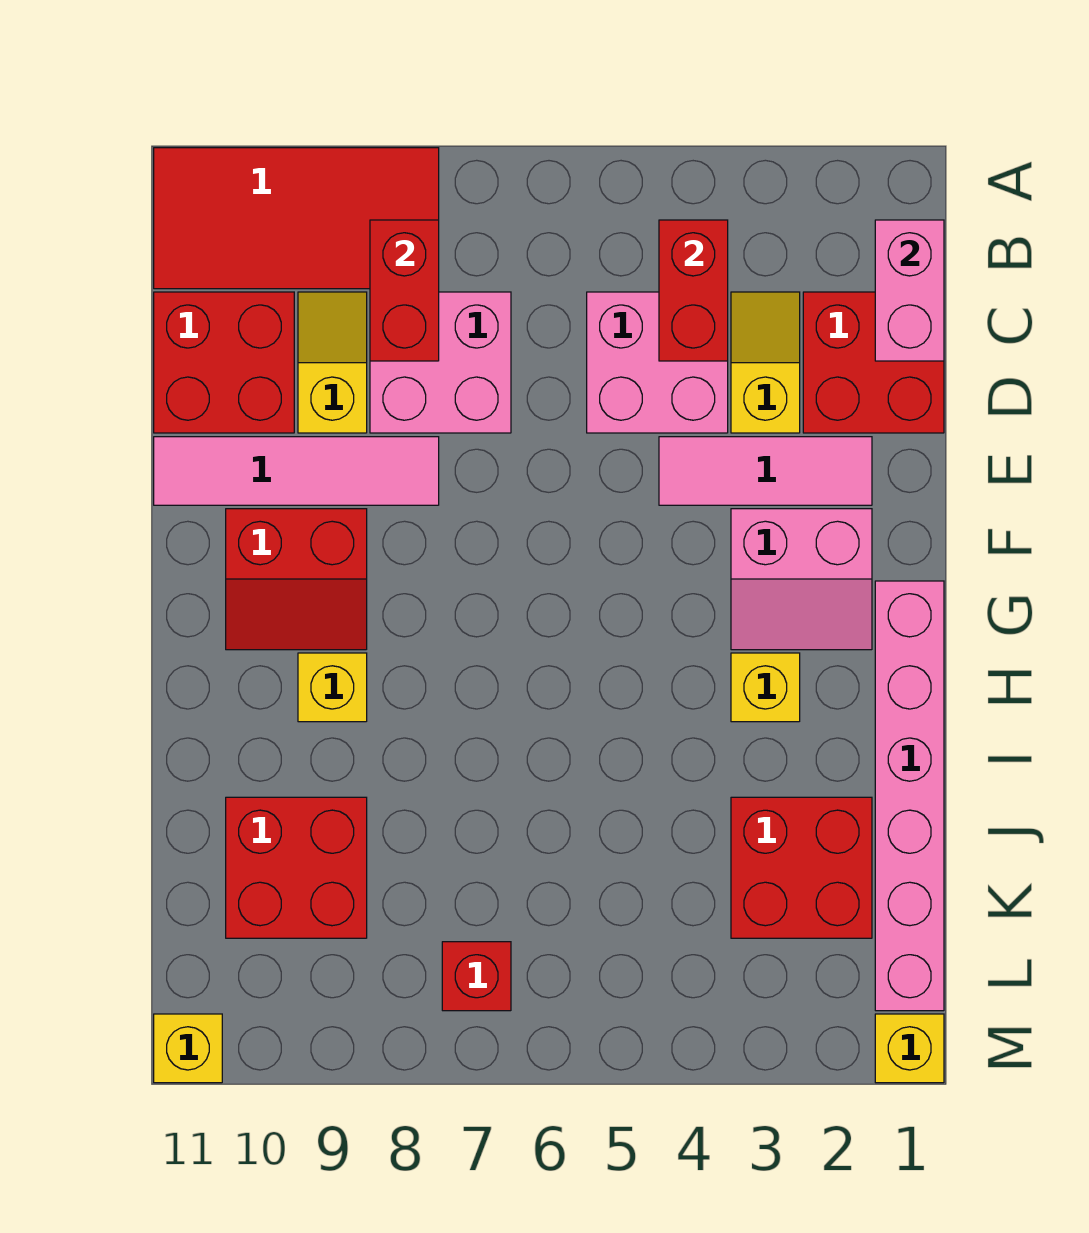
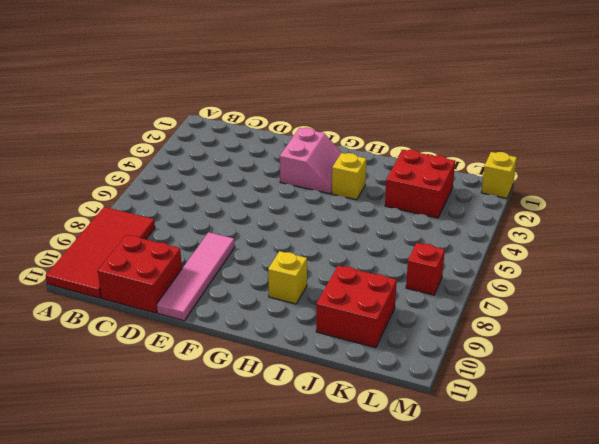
none -> red brick C1:D2 level 1
none -> yellow slope C3:D3 level 1 top D
none -> pink brick C4:D5 level 1

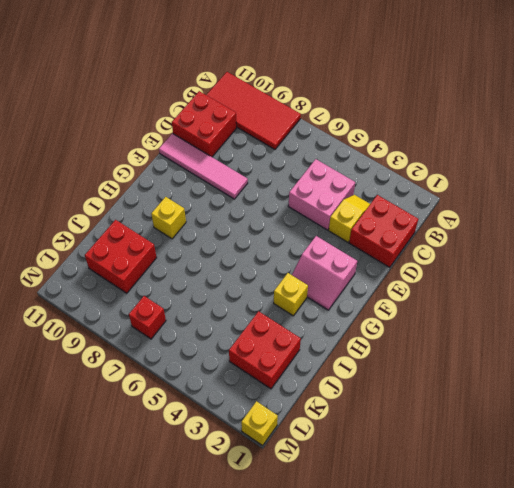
none -> pink brick C7:D8 level 1
none -> yellow slope C9:D9 level 1 top D
none -> pink tile E2:E4 level 1

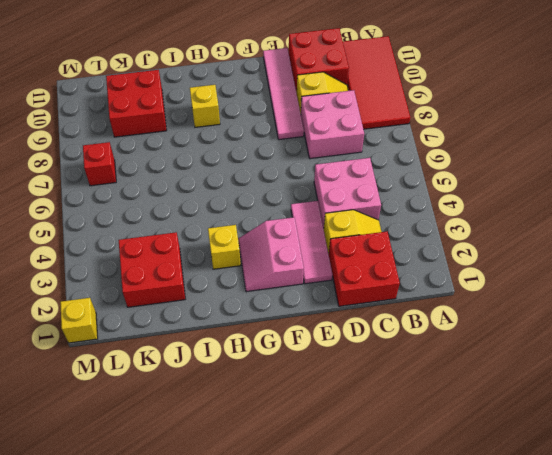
none -> red slope F9:G10 level 1 top F
none -> pink brick G1:L1 level 1
none -> yellow brick M11 level 1

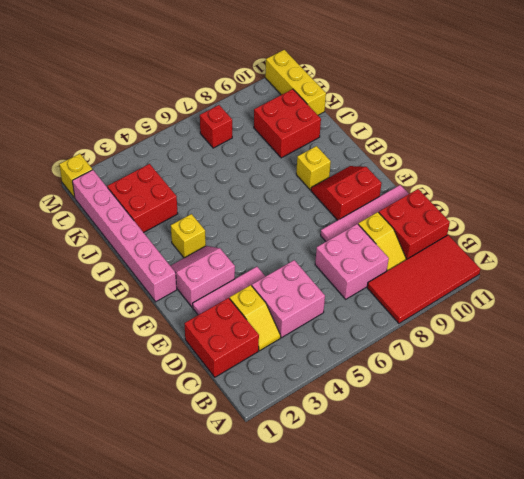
yellow brick K11:M11 level 1 -> yellow brick M11 level 1
none -> pink brick B1:C1 level 2
none -> red brick B4:C4 level 2
none -> red brick B8:C8 level 2

